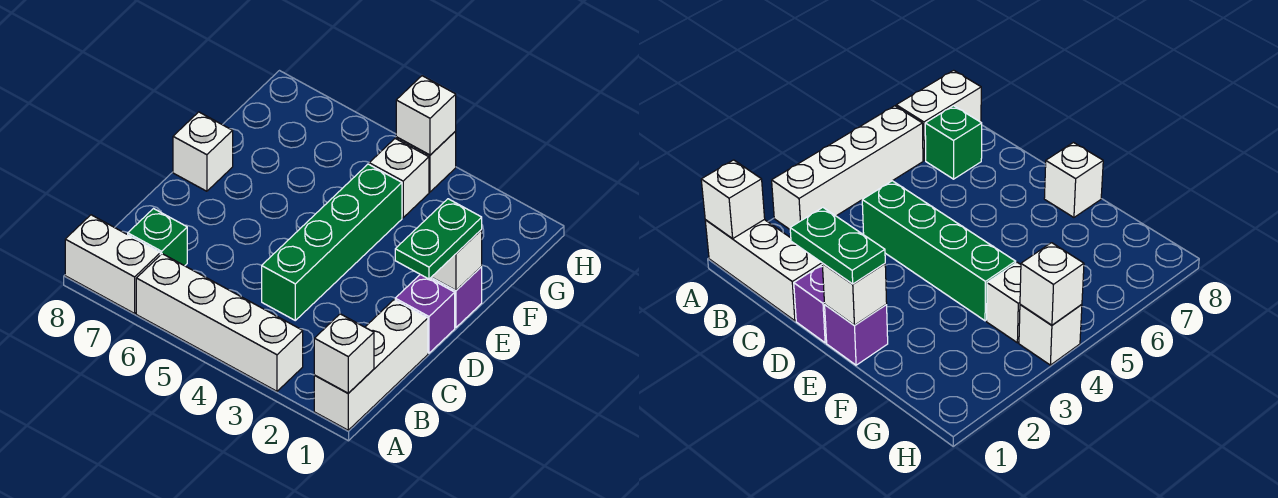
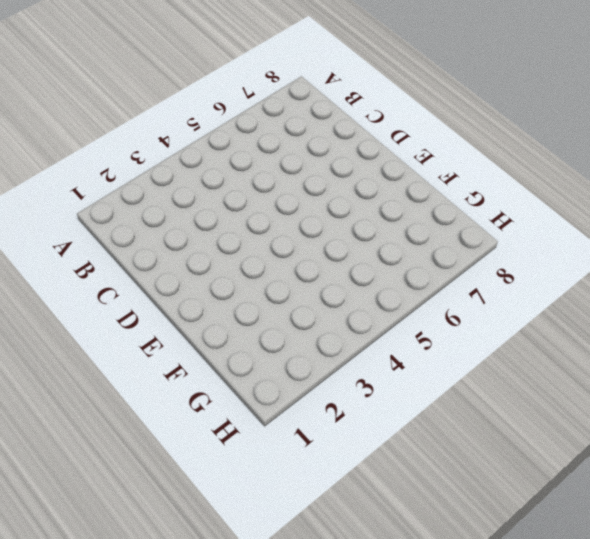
none -> white brick A1:C1 level 1
none -> white brick A3:A6 level 1
none -> white brick A7:A8 level 1

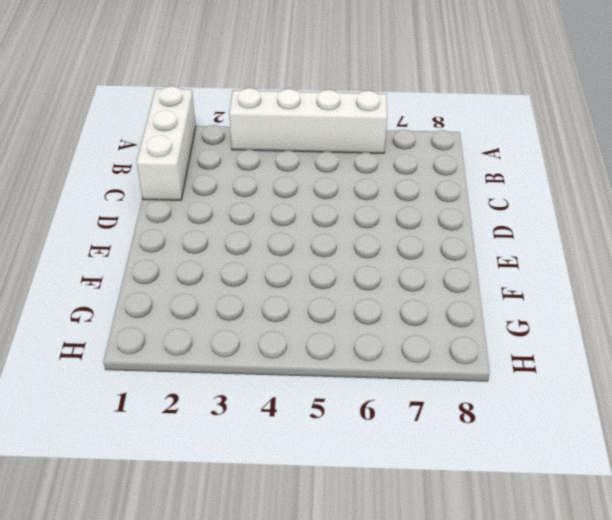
none -> white brick A7:A8 level 1
none -> green brick B7 level 1
none -> green brick C4:F4 level 1

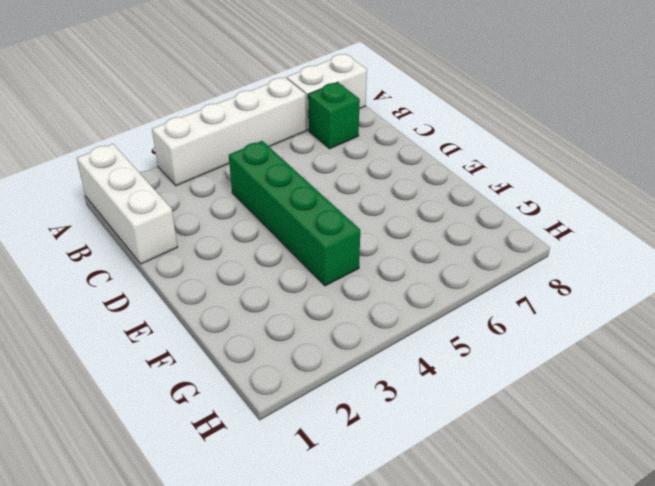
none -> purple brick D1 level 1
none -> purple brick E1 level 1
none -> white brick E8 level 1

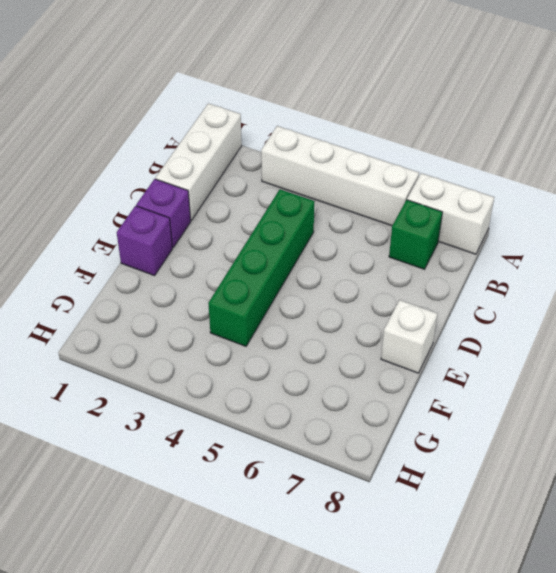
none -> white brick G4 level 1
none -> white brick H4 level 1
none -> white brick A1 level 2

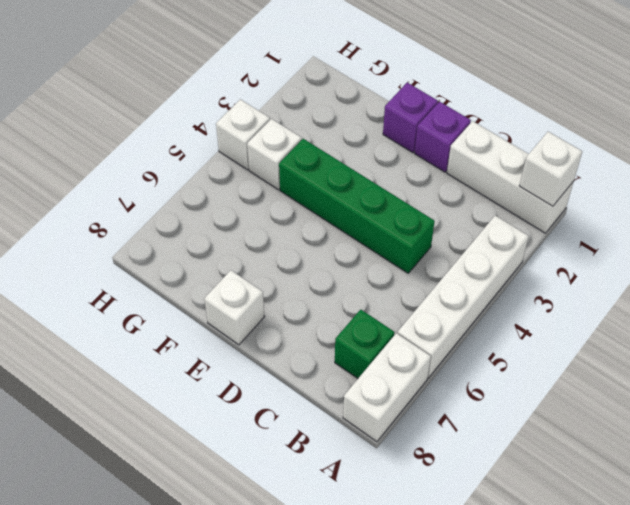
none -> white brick E1 level 2
none -> white brick H4 level 2
none -> green plate D1:E1 level 3

